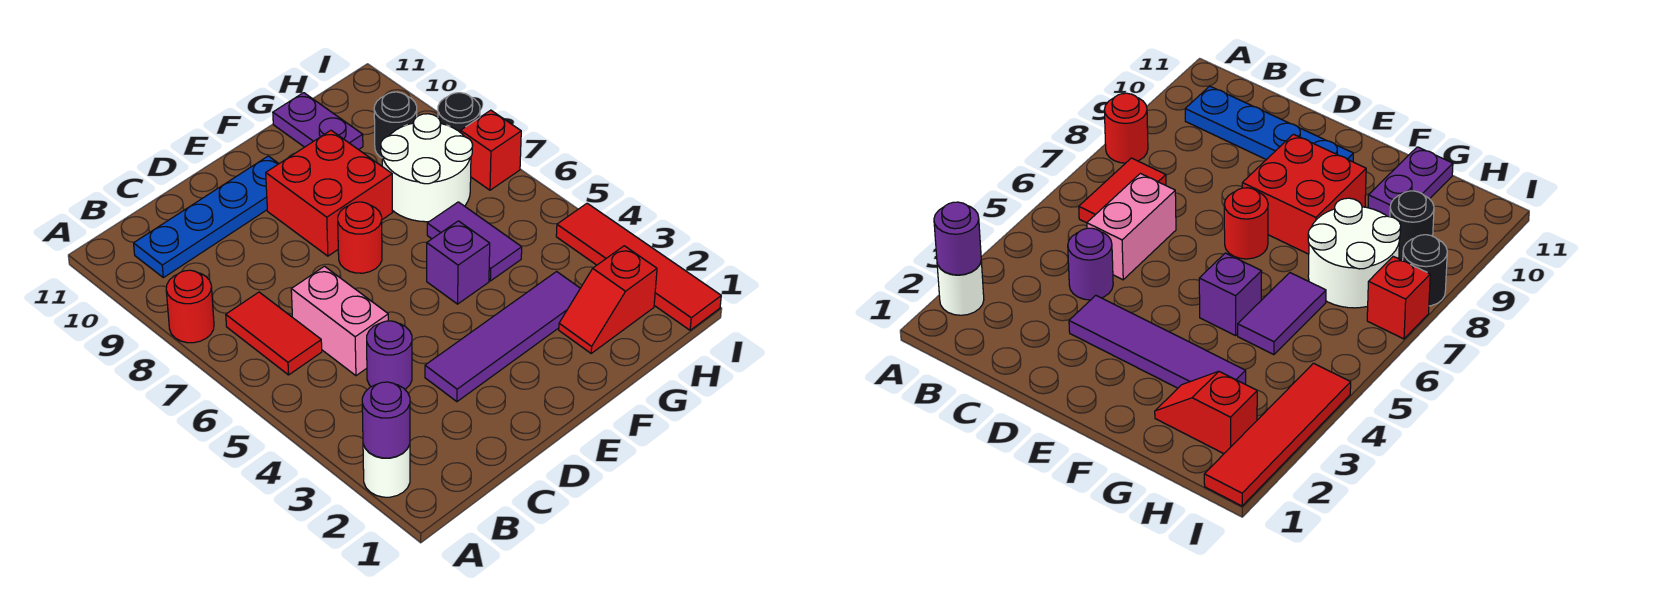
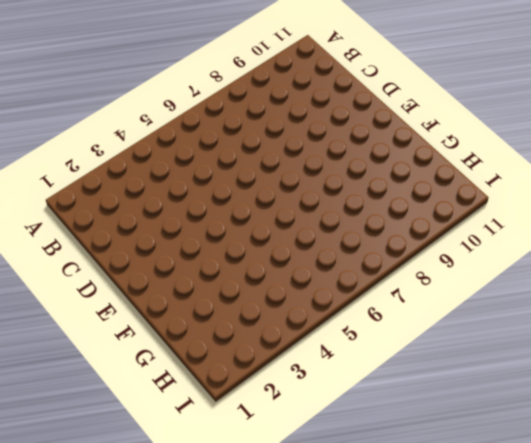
none -> white round brick A2 level 1
none -> red round brick A8 level 1
none -> red tile B6:B7 level 1

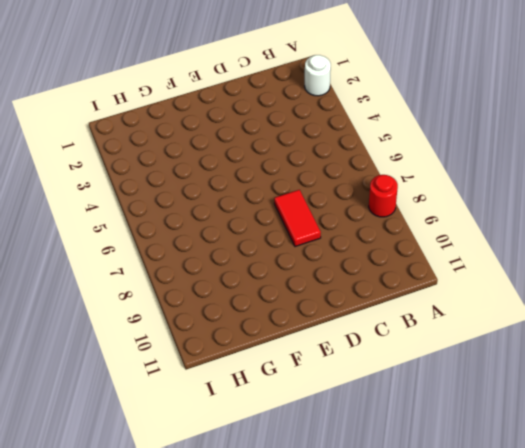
red tile D7:D8 level 1 -> red tile B6:B7 level 1
none -> blue plate B10:E10 level 1
none -> purple round brick C4 level 1
none -> pink brick C5:C6 level 1

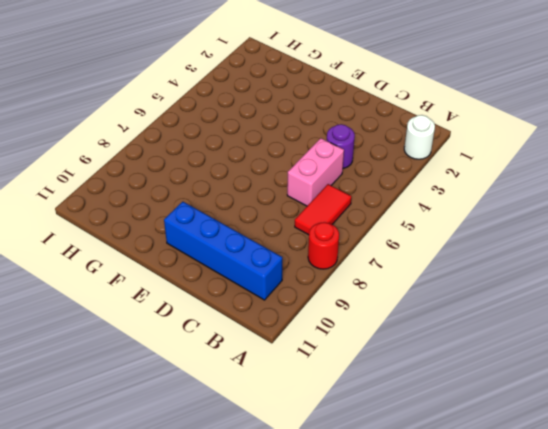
blue brick B10:E10 level 1 -> blue plate B10:E10 level 1
none -> purple tile D3:G3 level 1
none -> red round brick E7 level 1
none -> red brick E8:F9 level 1

